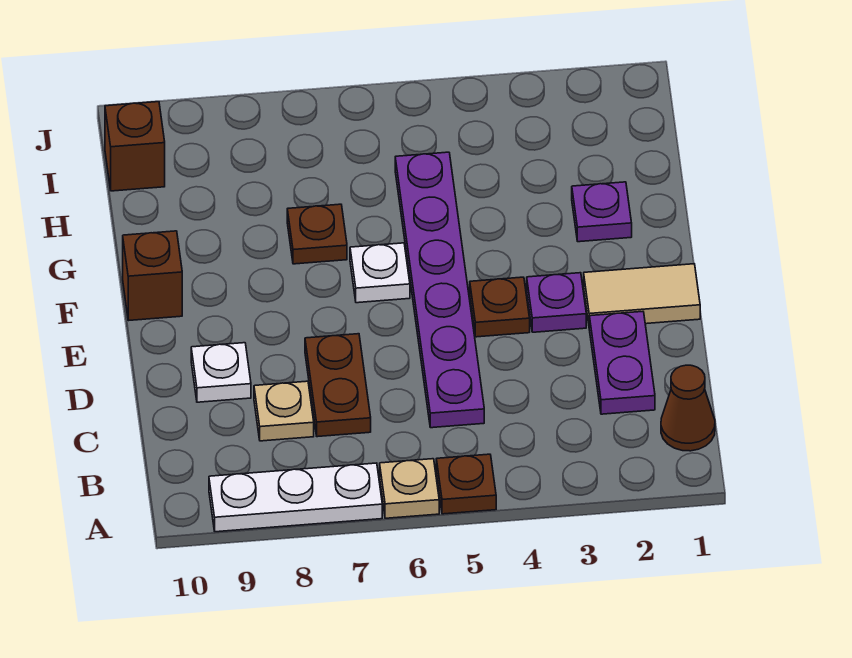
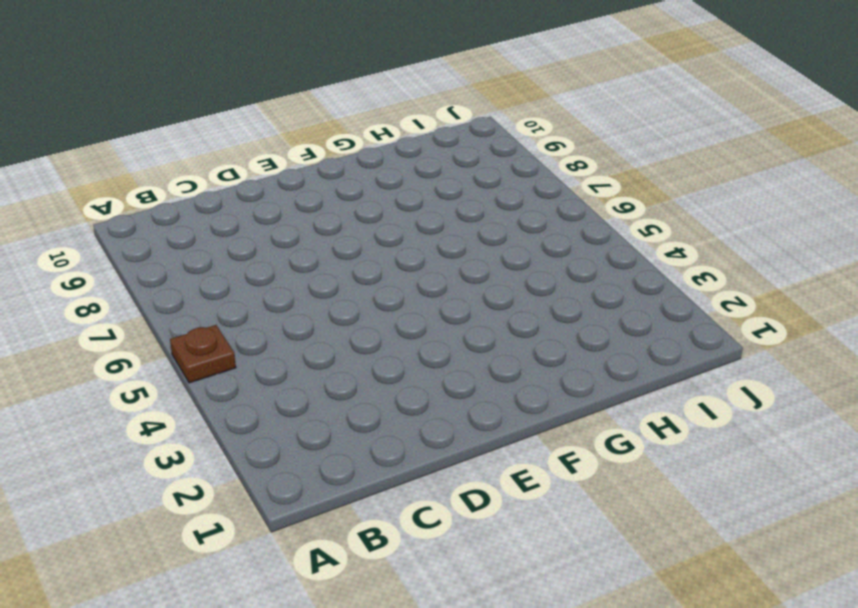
none -> tan plate A6 level 1
none -> white plate A7:A9 level 1
none -> brown cone B1 level 1

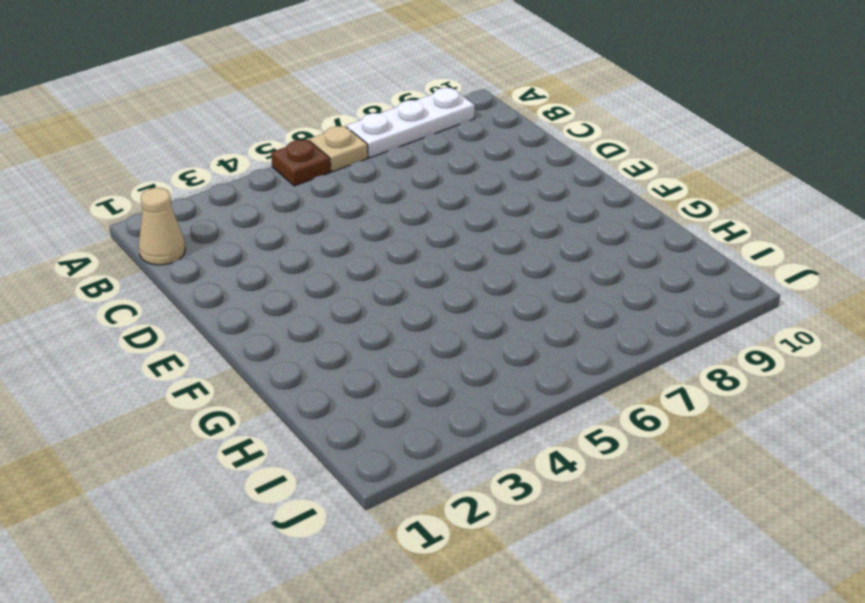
tan cone B1 level 1 -> brown cone B1 level 1
none -> purple plate C2:D2 level 1
none -> purple plate C5:H5 level 1
none -> brown plate C7:D7 level 1

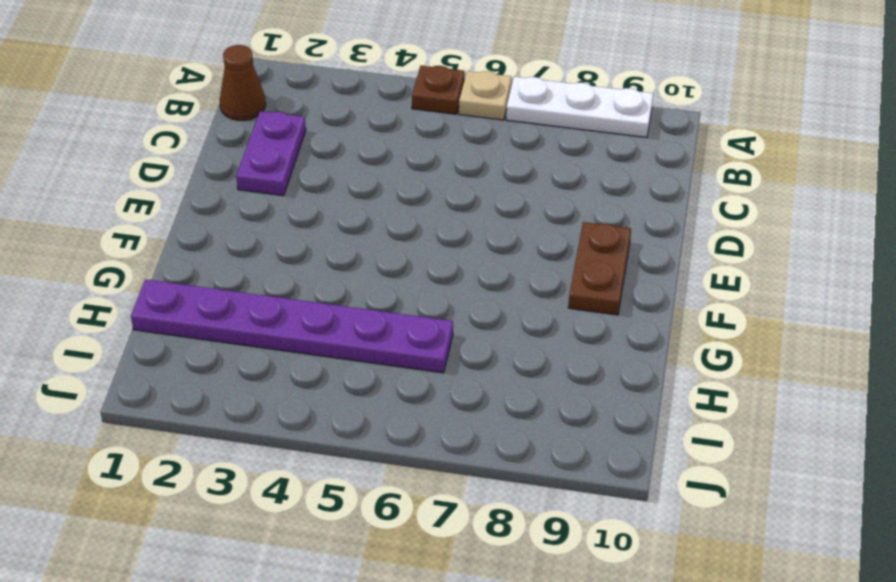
brown plate E9:F9 level 1 -> brown plate C7:D7 level 1
purple plate H1:H6 level 1 -> purple plate C5:H5 level 1
none -> tan plate C8 level 1
none -> white plate D9 level 1
none -> tan tile E1:E2 level 1

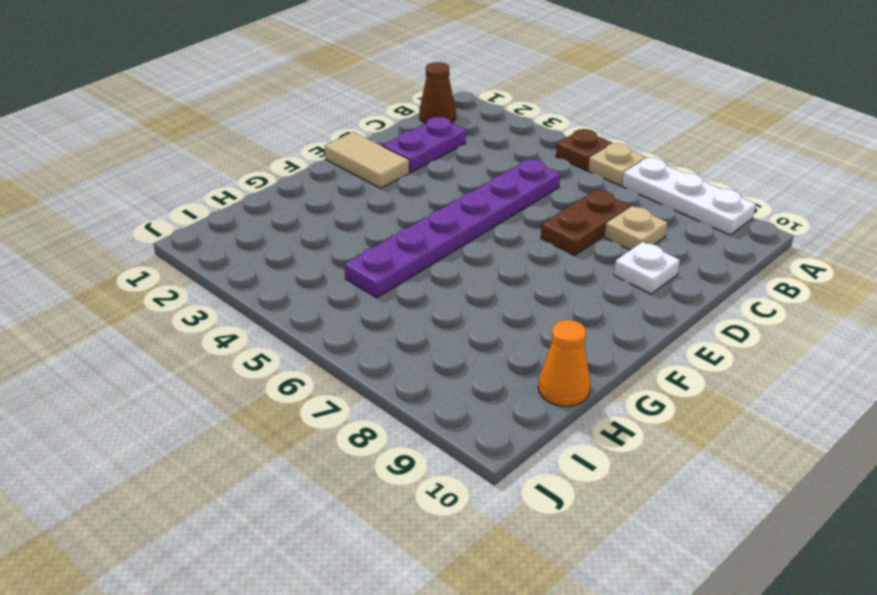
orange cone H10 level 1 -> none
none -> purple plate E3 level 1
none -> brown plate E4 level 1
none -> white plate F6 level 1

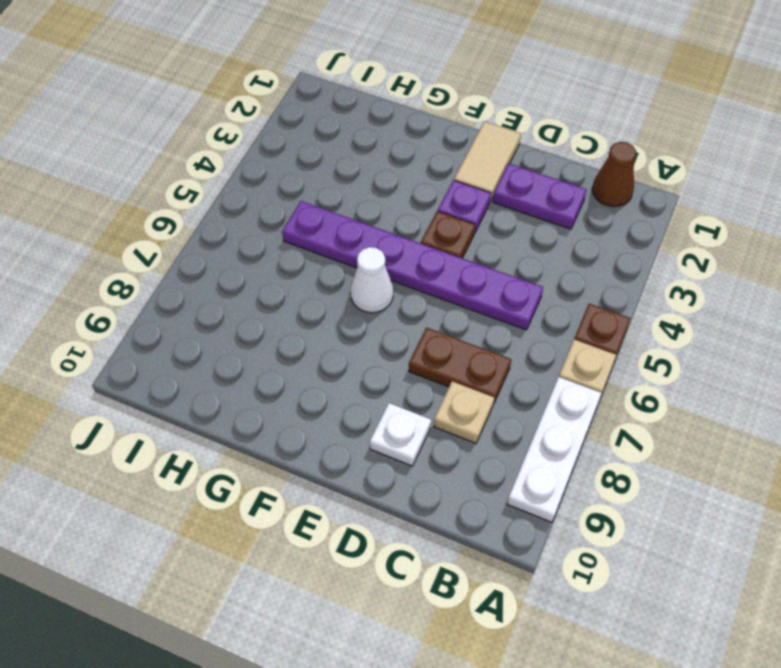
white cone F6 level 1 -> white plate F6 level 1
none -> brown brick F10 level 1
none -> purple plate G2 level 1
none -> brown plate G7 level 1

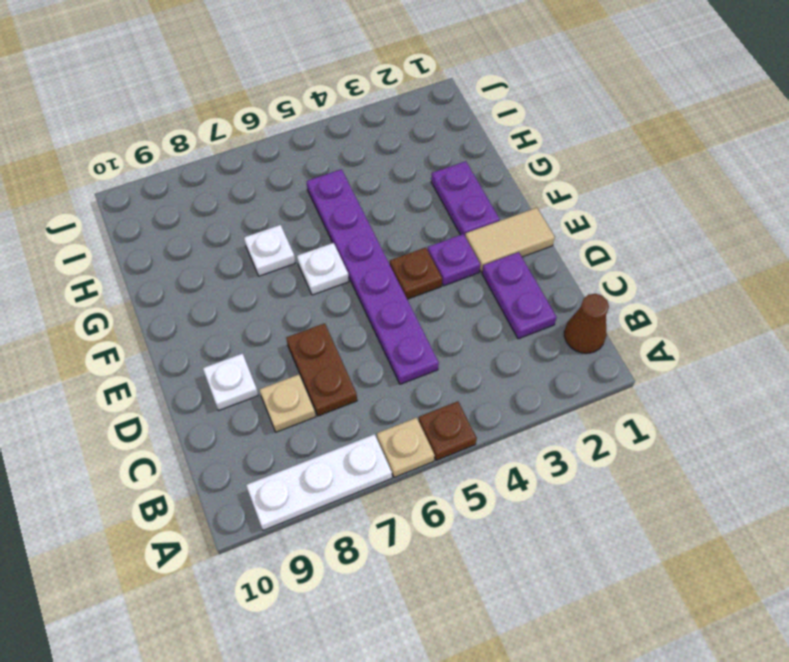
purple plate F2:G2 level 1 -> purple plate G2 level 1
white plate G7 level 1 -> brown plate G7 level 1
none -> brown brick F10 level 1
none -> brown brick I10 level 1

